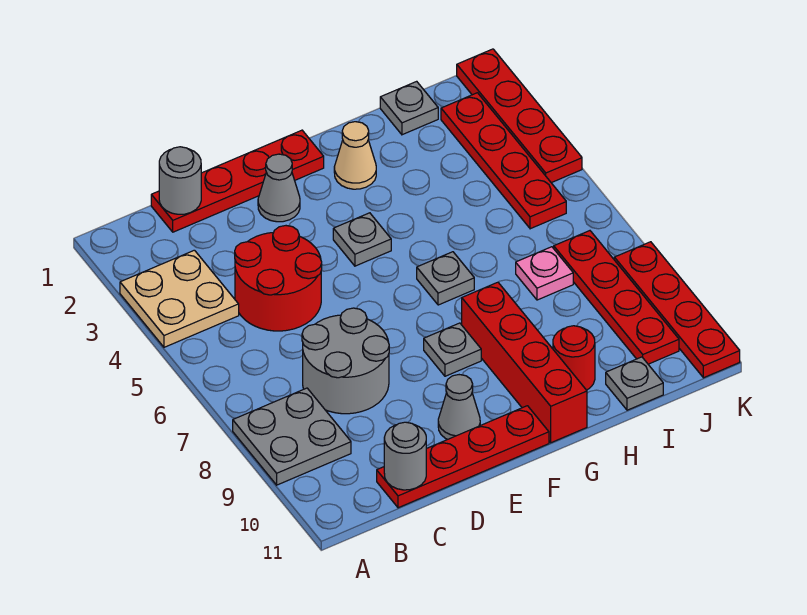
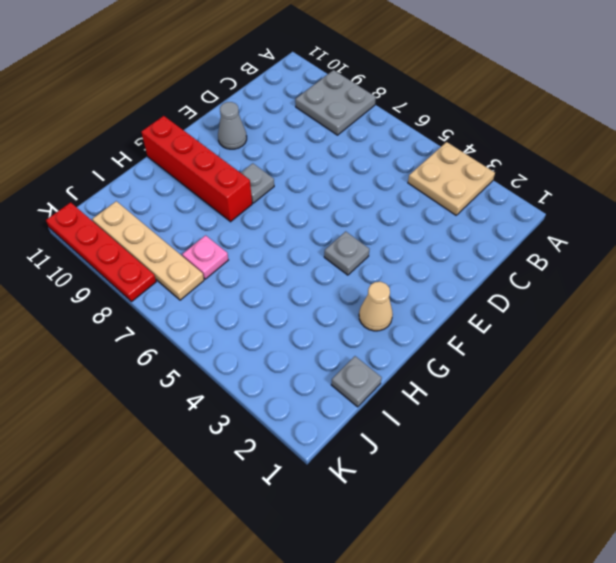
tan plate J7:J10 level 1 -> red plate J7:J10 level 1
none -> red plate C1:F1 level 1
none -> red round brick C4:D5 level 1
none -> grey round brick C7:D8 level 1

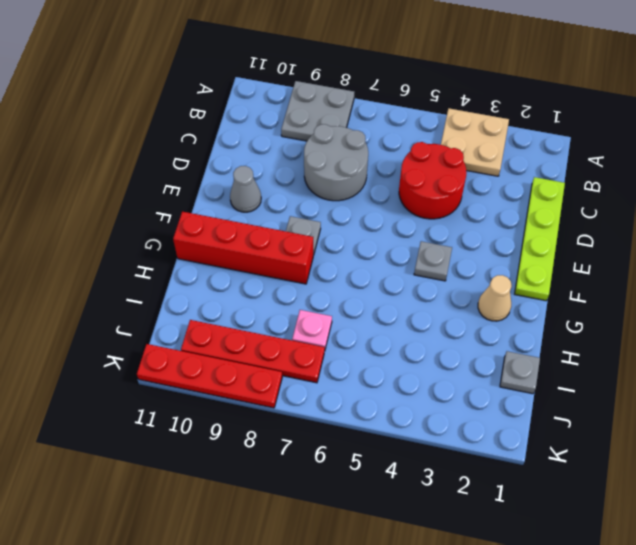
lime plate C1:F1 level 1 -> red plate C1:F1 level 1
none -> red plate C11:F11 level 1
none -> grey cone E2 level 1
none -> grey plate G6 level 1

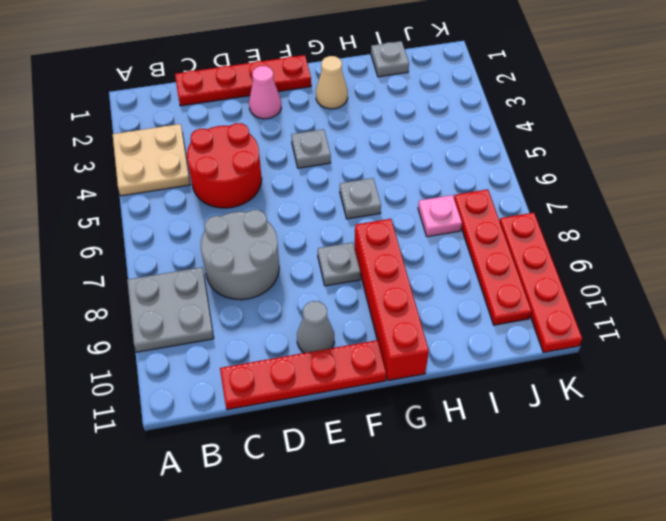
pink cone E2 level 1 -> grey cone E2 level 1
none -> red round brick H10 level 1
none -> grey plate I11 level 1
none -> red plate J2:J5 level 1

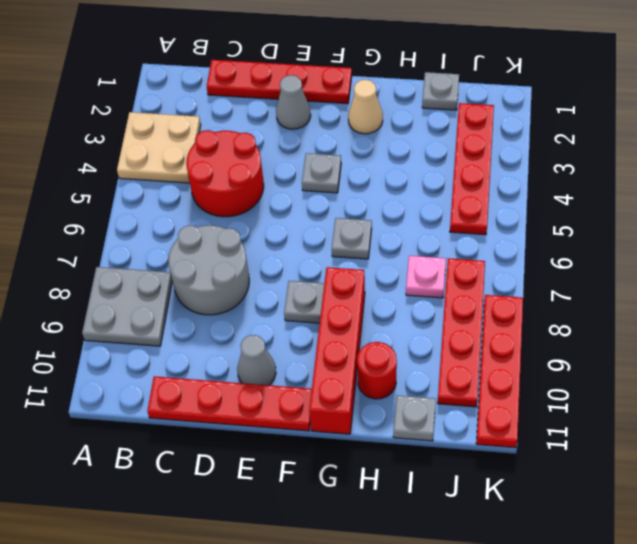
none -> red plate K1:K4 level 1
none -> grey round brick C1 level 2
none -> grey round brick C11 level 2

